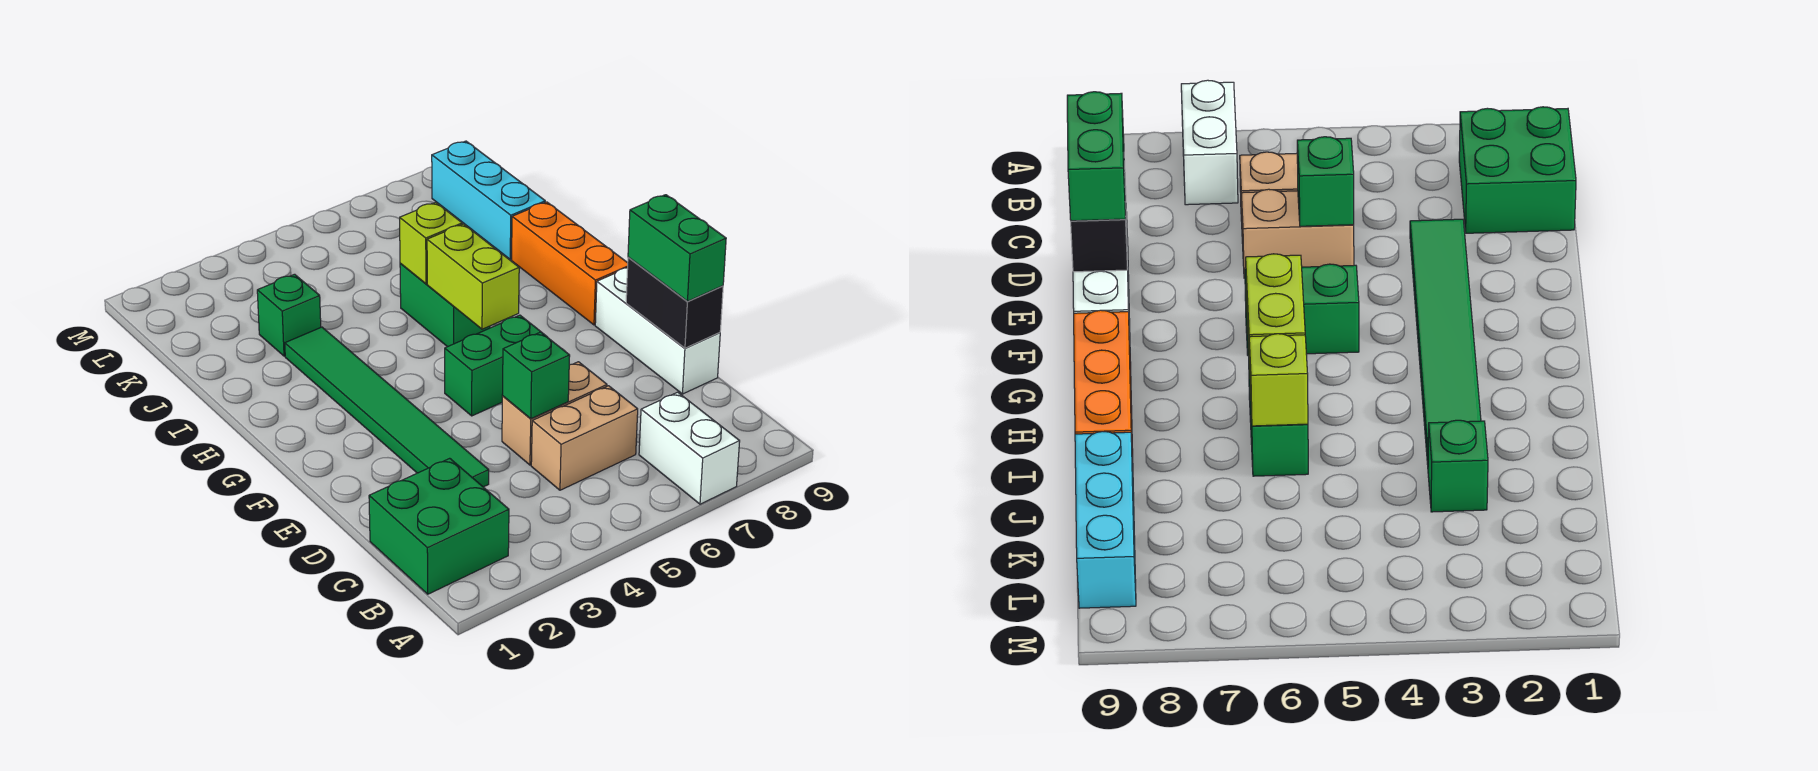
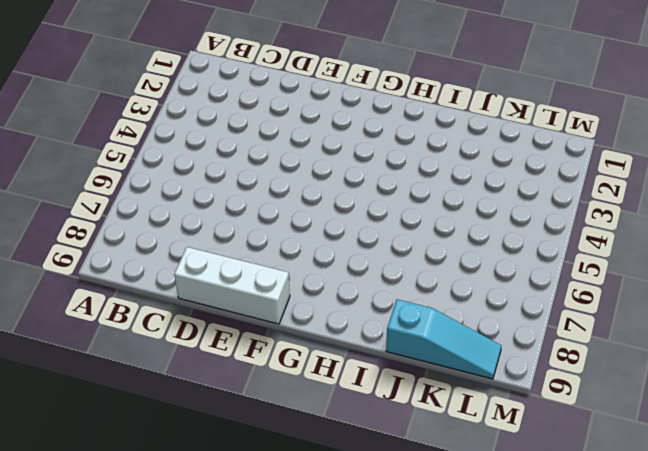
cyan slope J9:L9 level 1 top J -> cyan brick J9:L9 level 1
none -> white brick A7:B7 level 1
none -> green brick B1:C2 level 1
none -> tan brick C5:C6 level 1

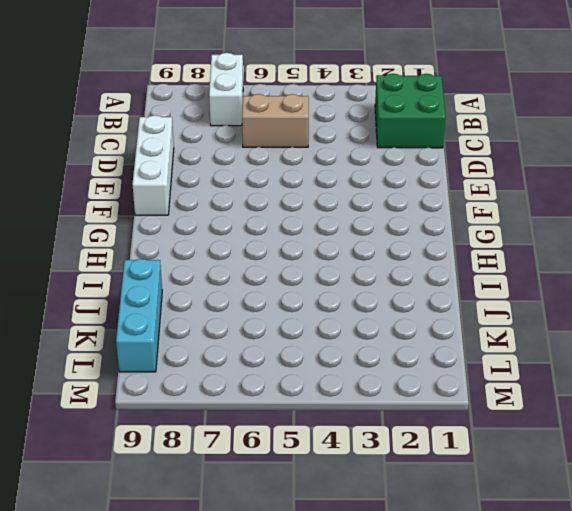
none -> green tile D3:I3 level 1
none -> tan brick D5:D6 level 1
none -> green brick F5:F6 level 1

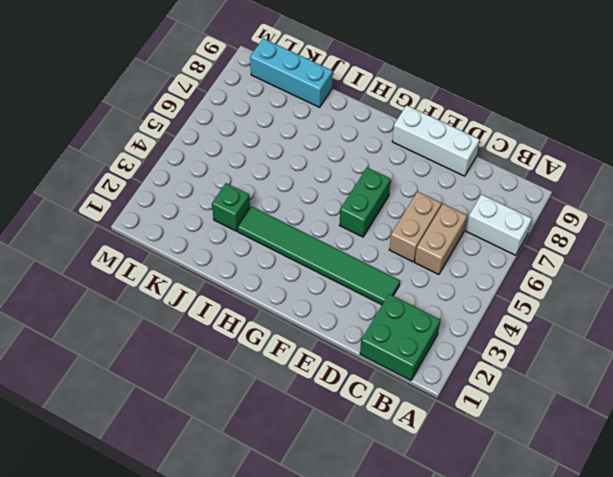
none -> orange brick G9:I9 level 1
none -> green brick H6:I6 level 1
none -> green brick D5 level 2

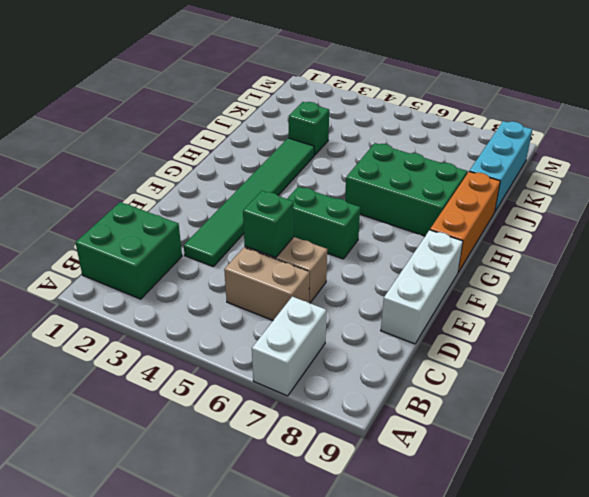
green brick H6:I8 level 1 -> green brick H6:I6 level 1
none -> black brick D9:E9 level 2
none -> lime brick G6:H6 level 2
none -> lime brick I6 level 2

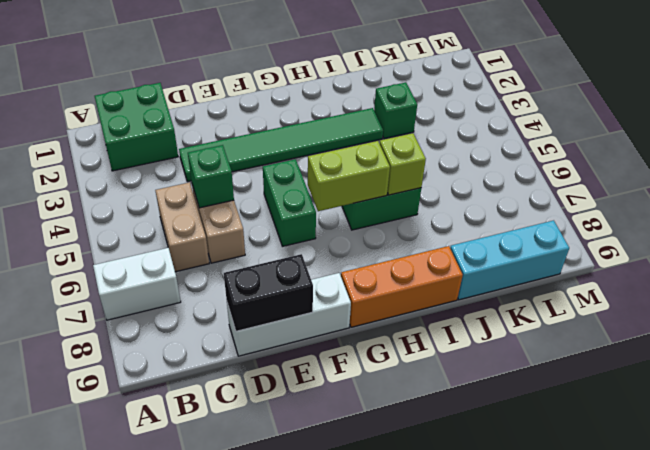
none -> green brick D9:E9 level 3

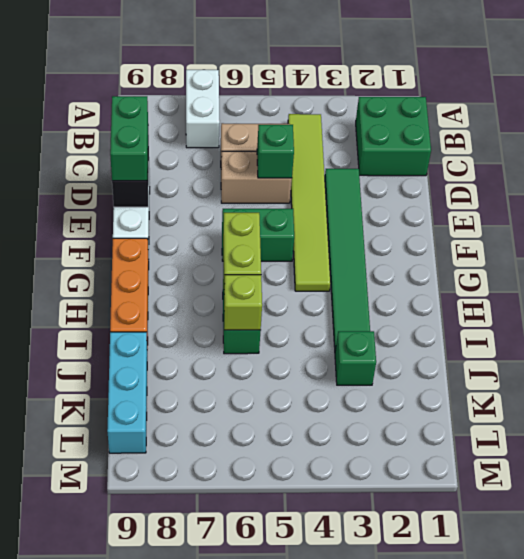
lime tile B4:G4 level 1 -> none

